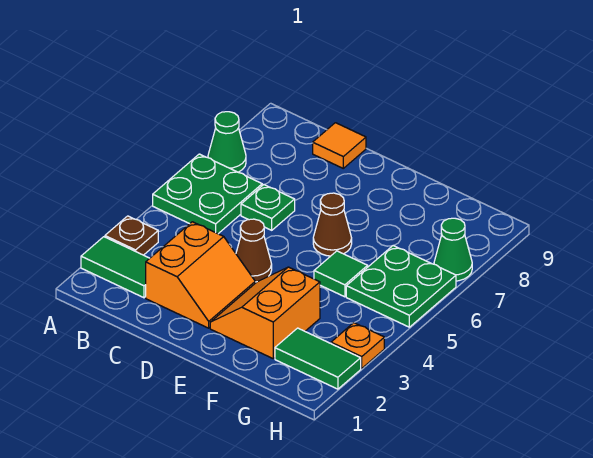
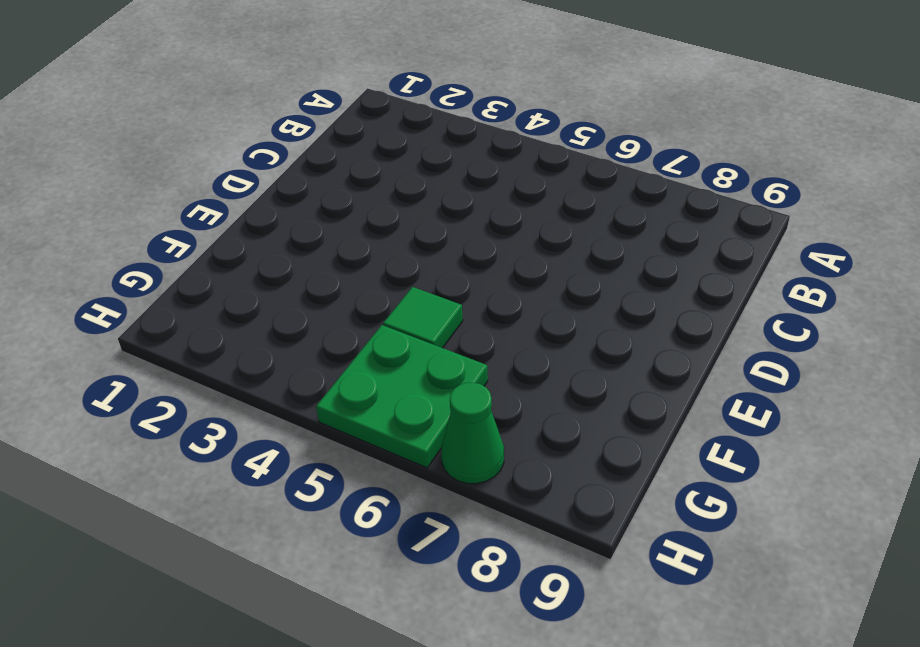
none -> green tile A2:B2 level 1
none -> brown plate A3 level 1
none -> green plate A5:B6 level 1

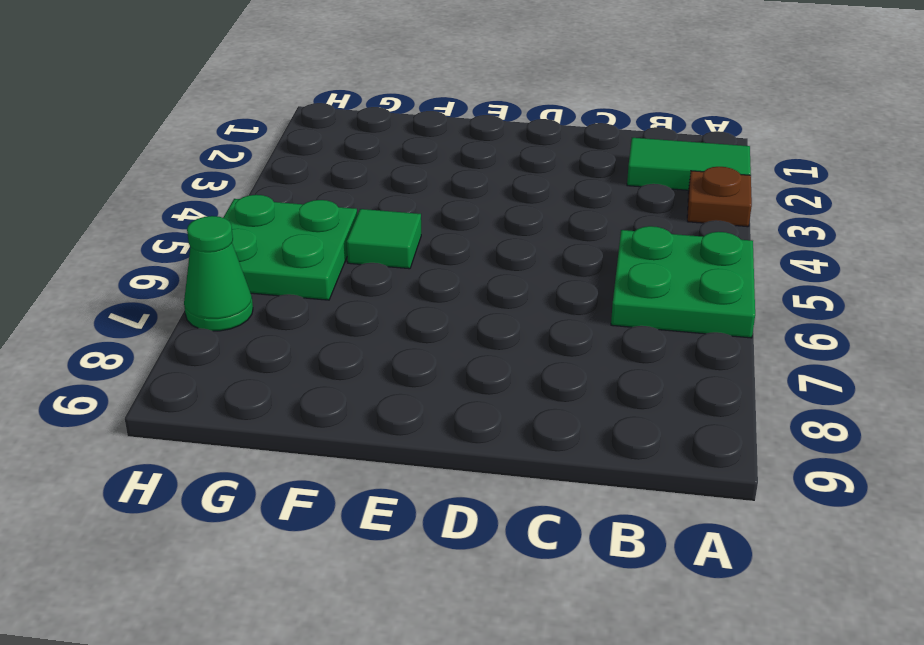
none -> green cone A7 level 1
none -> orange slope C2:D3 level 1 top C
none -> green plate C6 level 1

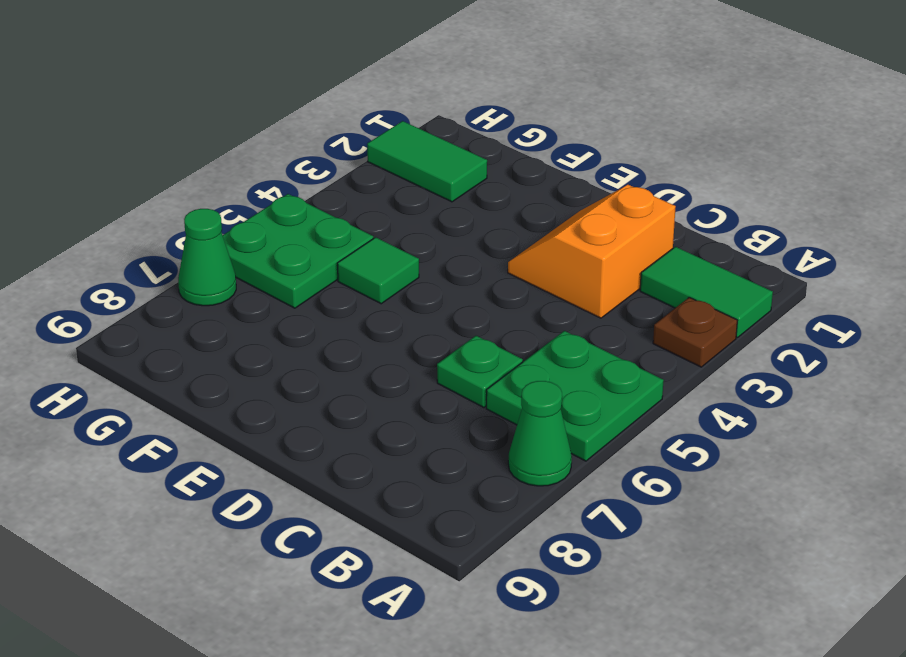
none -> orange tile C9 level 1
none -> brown cone D4 level 1
none -> orange slope E2:F3 level 1 top F

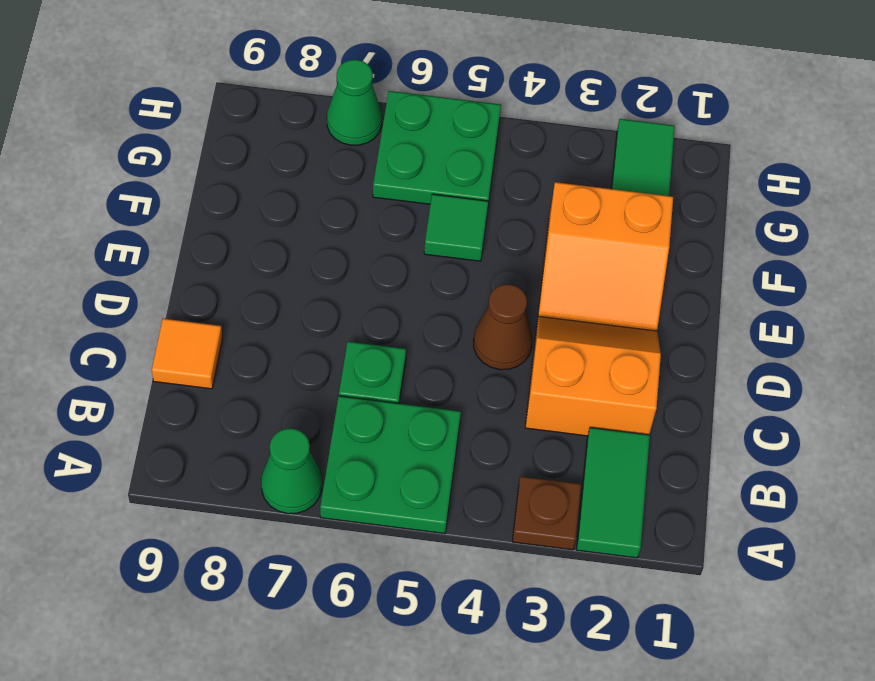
none -> brown cone E6 level 1
none -> orange plate H3 level 1

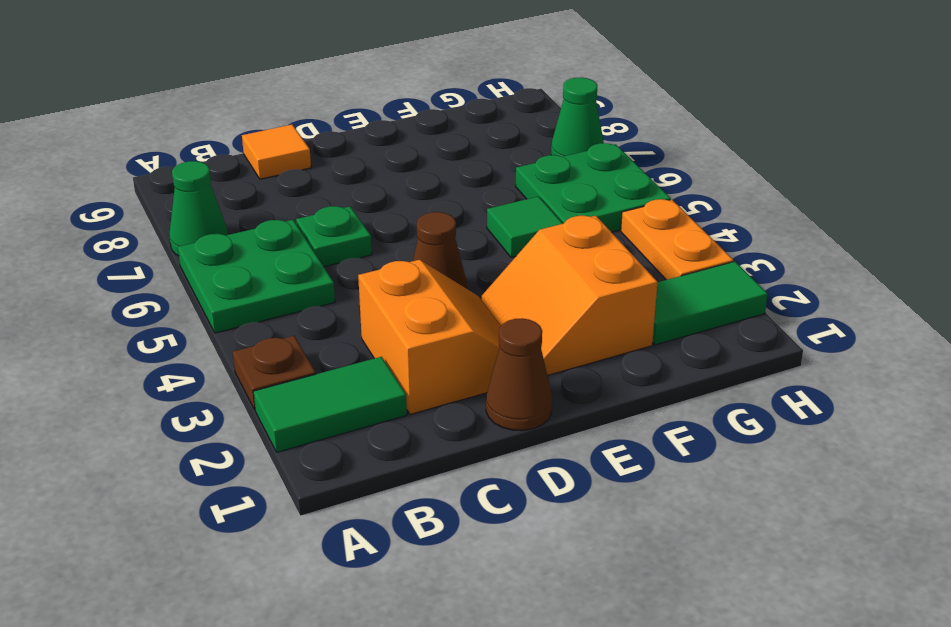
brown cone D1 level 1 -> brown cone E6 level 1
orange plate H3:H4 level 1 -> orange plate H3 level 1

